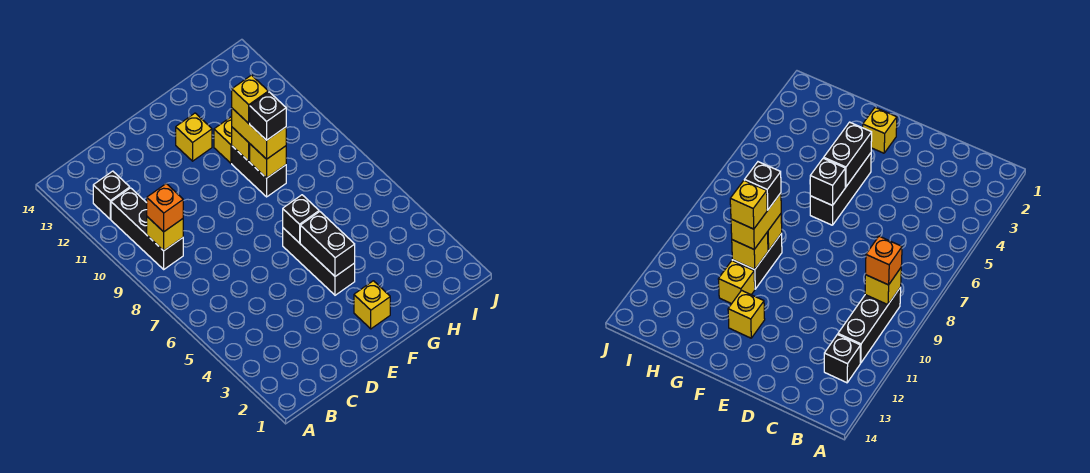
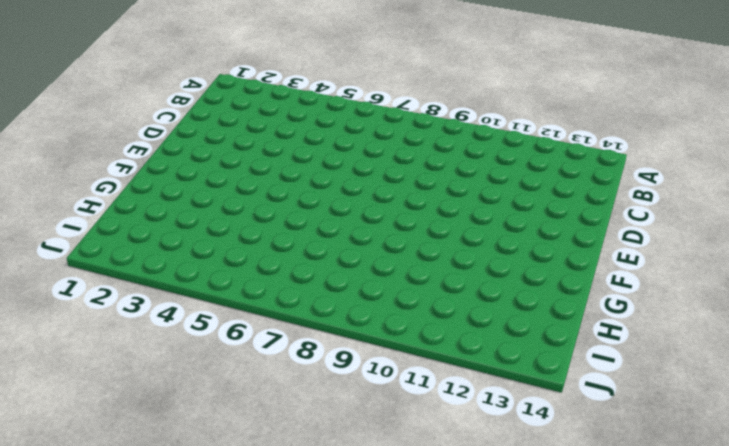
none -> black brick B9:B11 level 1
none -> black brick B12 level 1
none -> yellow brick F2 level 1

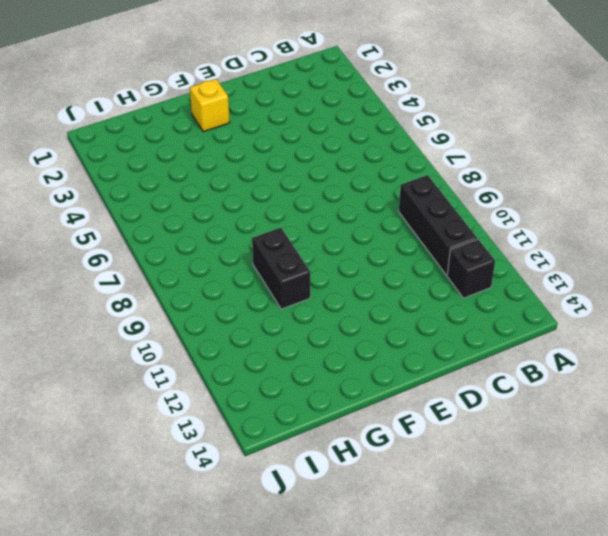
none -> black brick F4:F6 level 1
none -> yellow brick F12 level 1
none -> yellow brick G11 level 1

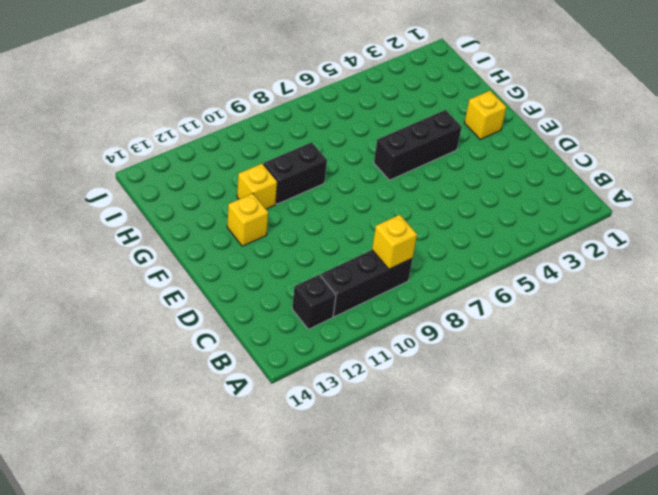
none -> black brick F4:F5 level 2
none -> black brick F6 level 2
none -> yellow brick G9 level 2

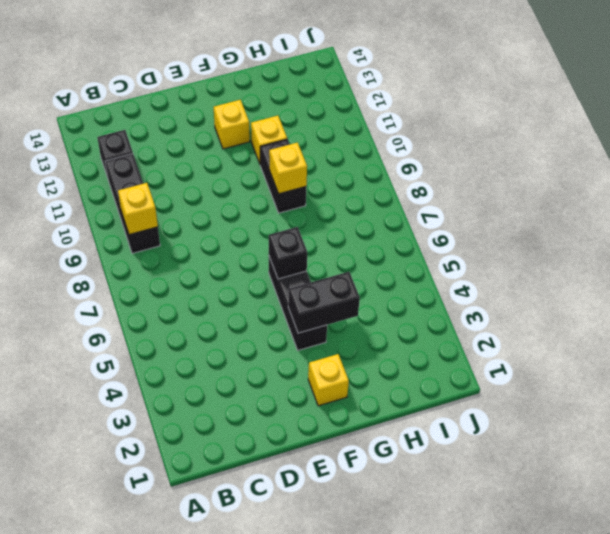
black brick F4:G4 level 2 -> black brick F4:F5 level 2
none -> yellow brick G10 level 2
none -> orange brick B9 level 3
none -> yellow brick G9:G10 level 3

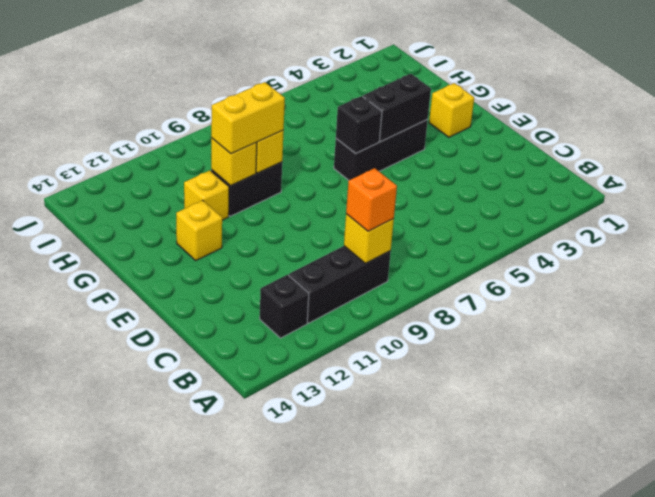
none -> black brick G9 level 4
none -> yellow brick G10 level 4

